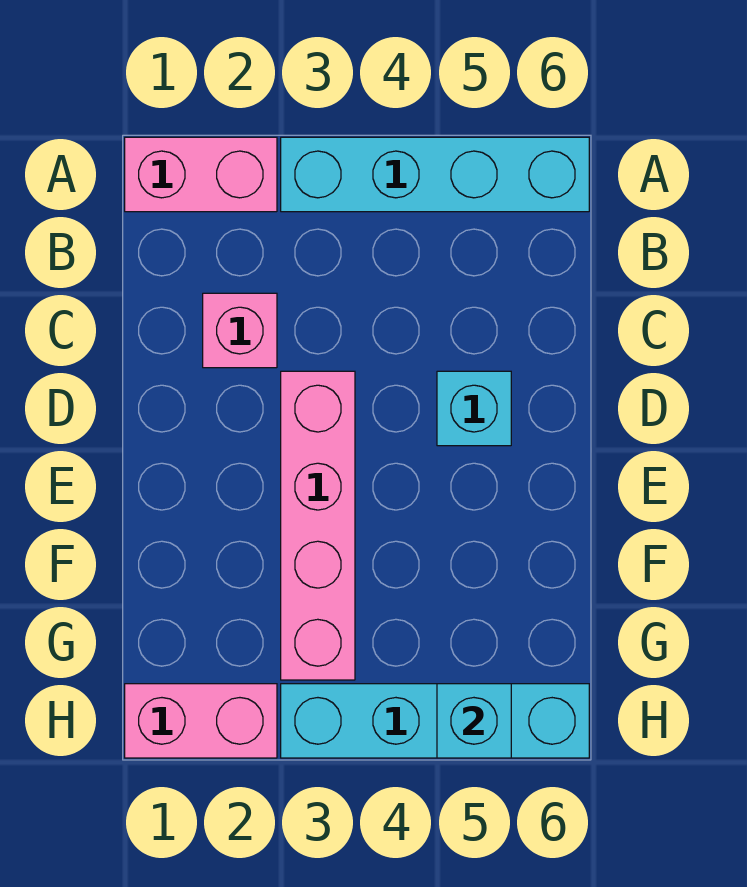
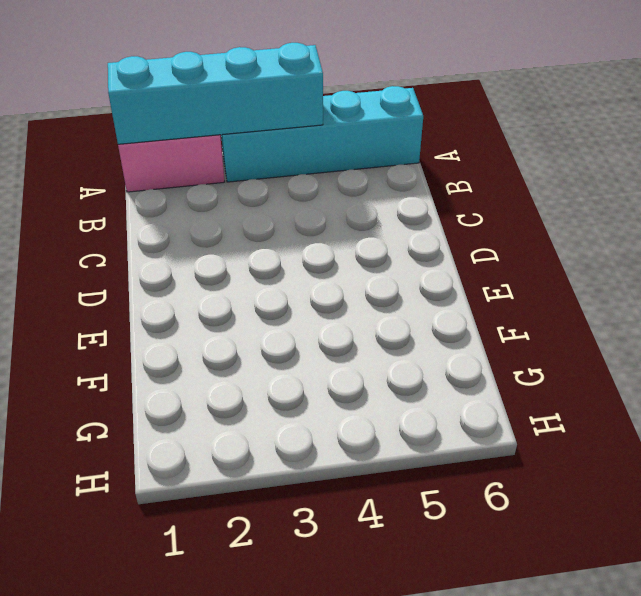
cyan brick A1:A4 level 2 -> cyan brick H3:H6 level 1
none -> pink brick C2 level 1
none -> pink brick D3:G3 level 1

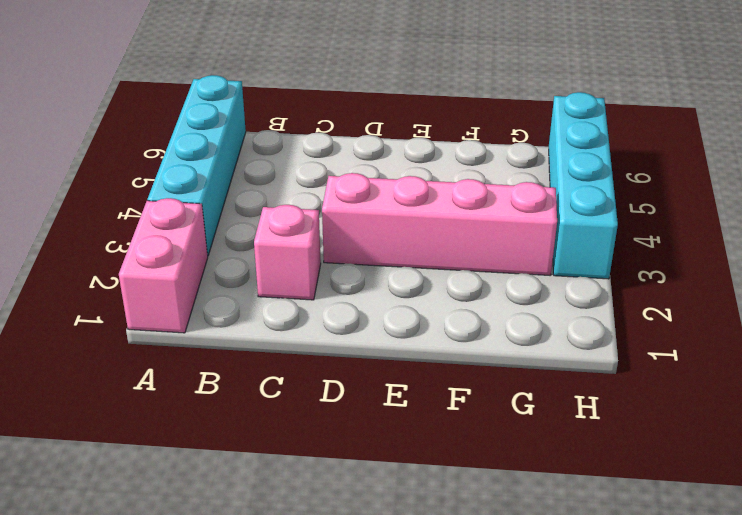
none -> cyan brick D5 level 1
none -> pink brick H1:H2 level 1

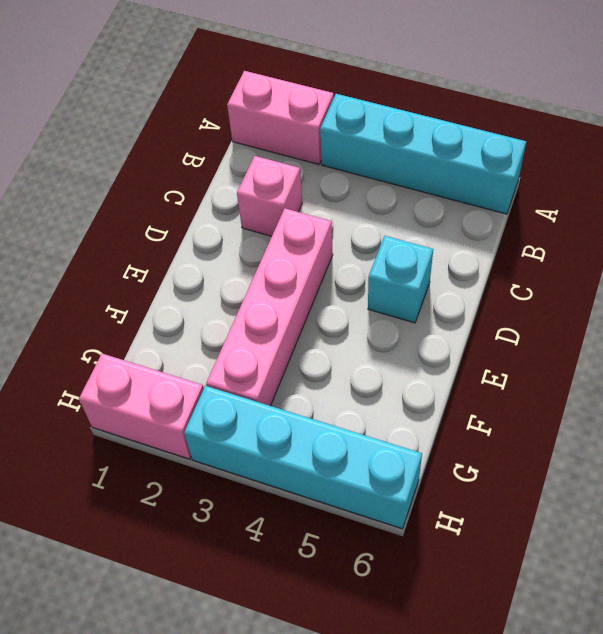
none -> cyan brick H5 level 2

